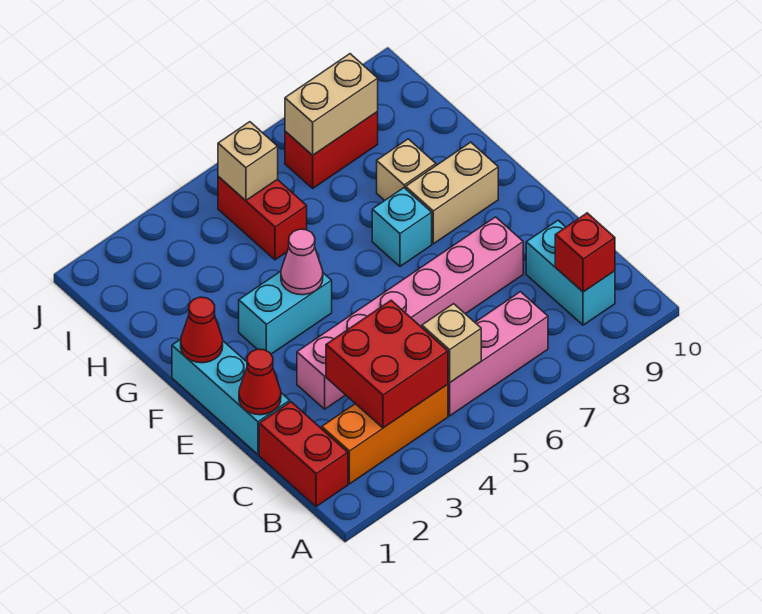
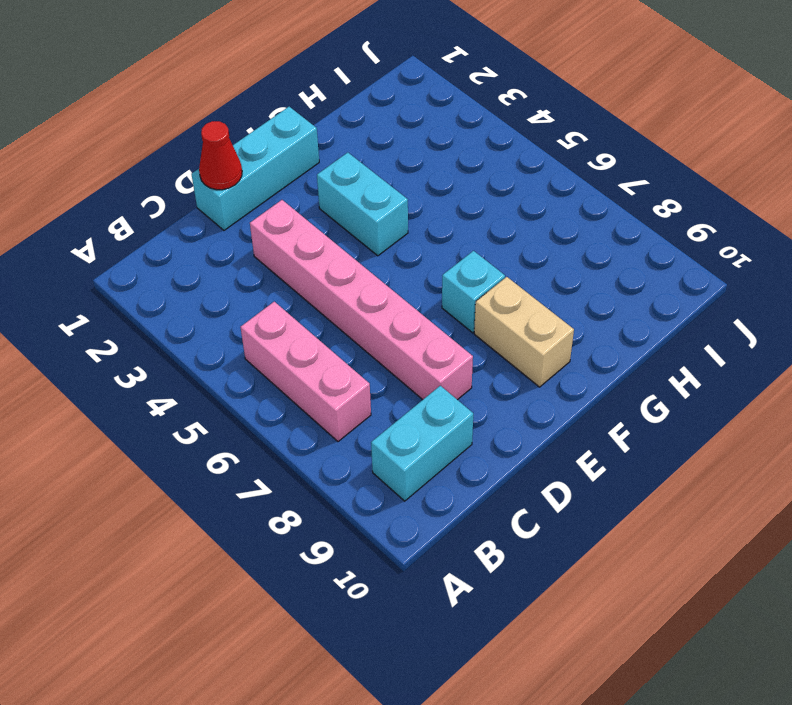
none -> red brick B1:C1 level 1
none -> orange brick B2:B4 level 1
none -> tan brick G8 level 1

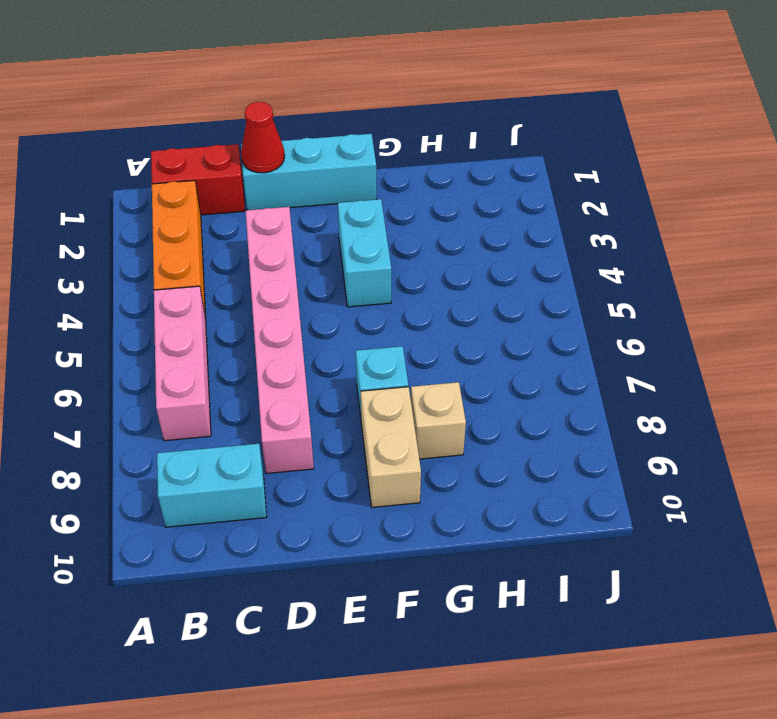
none -> red brick H5:I5 level 1
none -> red brick I7:I8 level 1
none -> red brick B3:C4 level 2

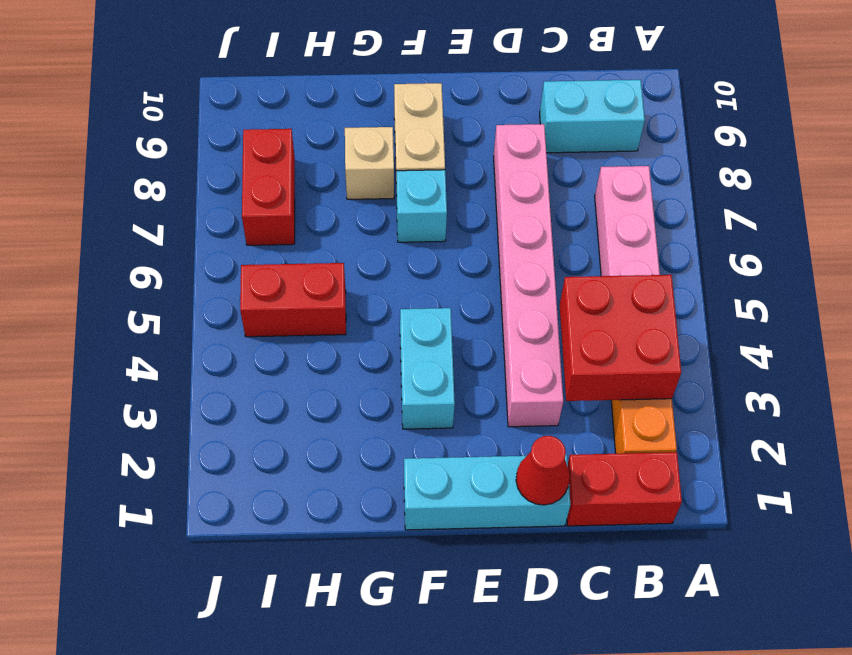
none -> tan brick B5 level 2
none -> red brick B9 level 2
none -> red cone F1 level 2

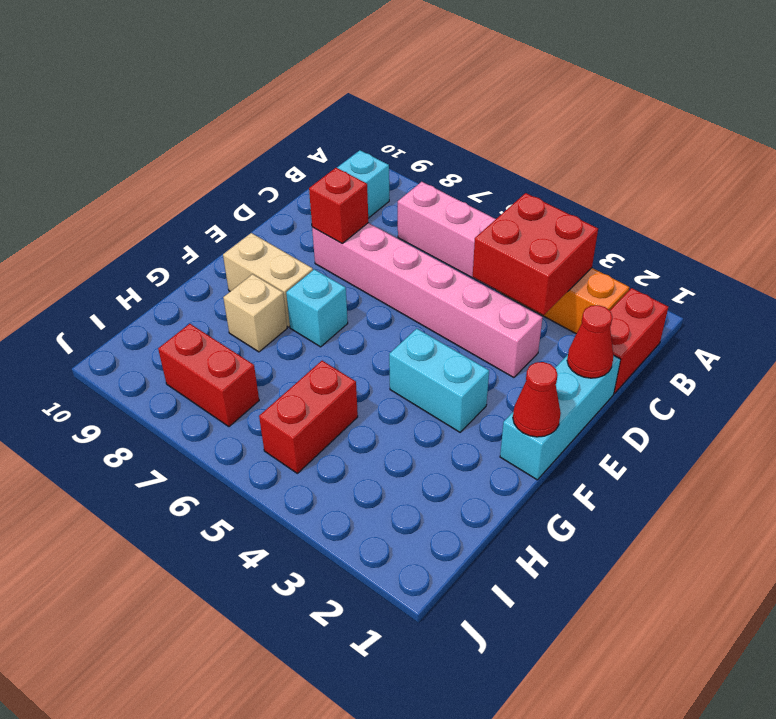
red brick D8 level 2 -> red brick B9 level 2
none -> tan brick B5 level 2
none -> pink cone F4 level 2
none -> tan brick I5 level 2

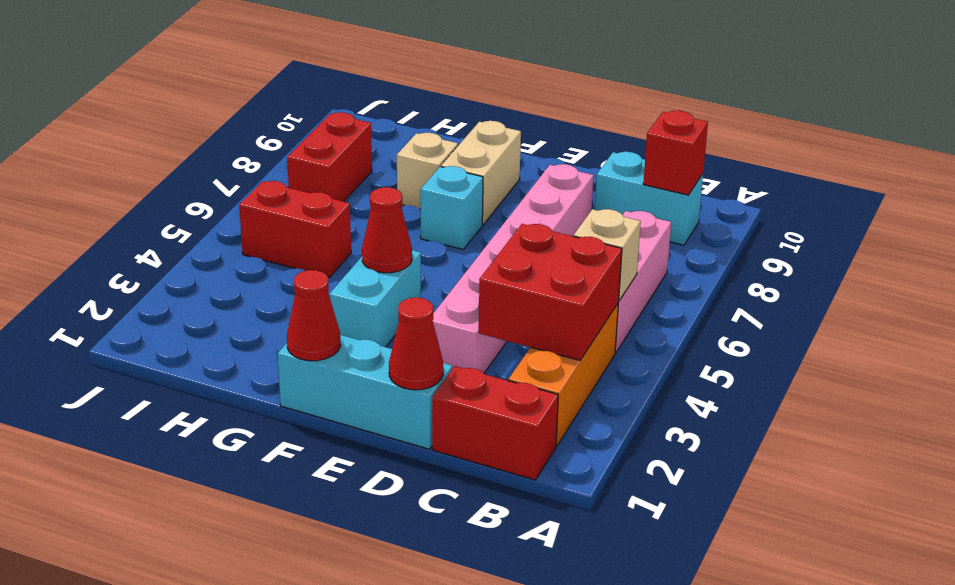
red cone F4 level 2 -> pink cone F4 level 2
none -> tan brick I5 level 2
none -> tan brick I7:I8 level 2

